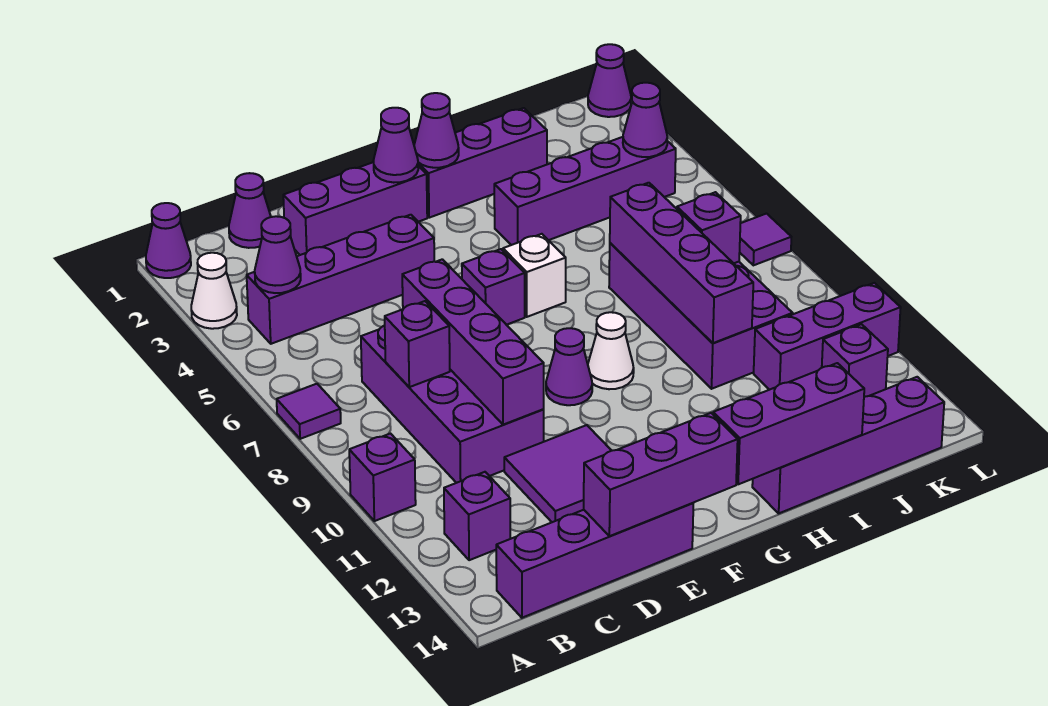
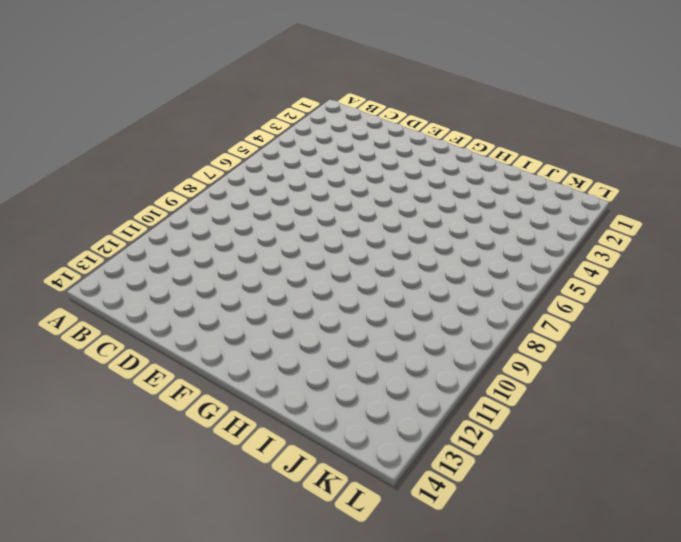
none -> purple cone A1 level 1
none -> white cone A3 level 1
none -> purple tile A7 level 1
none -> purple brick A10 level 1

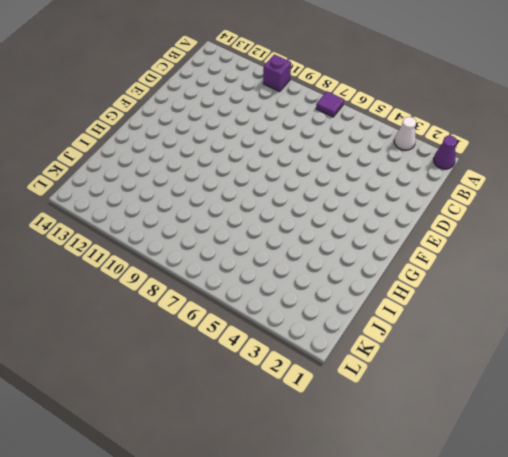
none -> purple brick B4:E4 level 1
none -> purple brick B12 level 1
none -> purple brick B14:E14 level 1
none -> purple cone C1 level 1

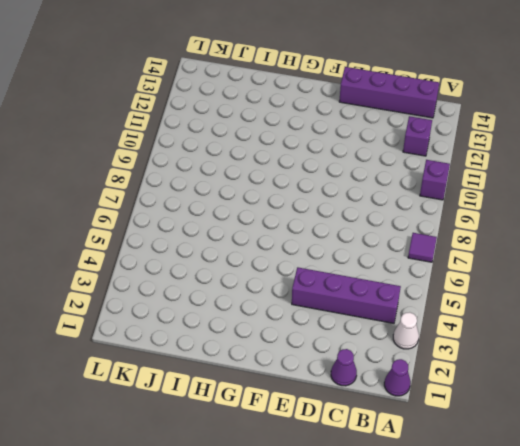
none -> purple brick C7:D10 level 1
none -> purple brick D2:F2 level 1
none -> purple tile D11:E12 level 1
none -> purple brick F6 level 1

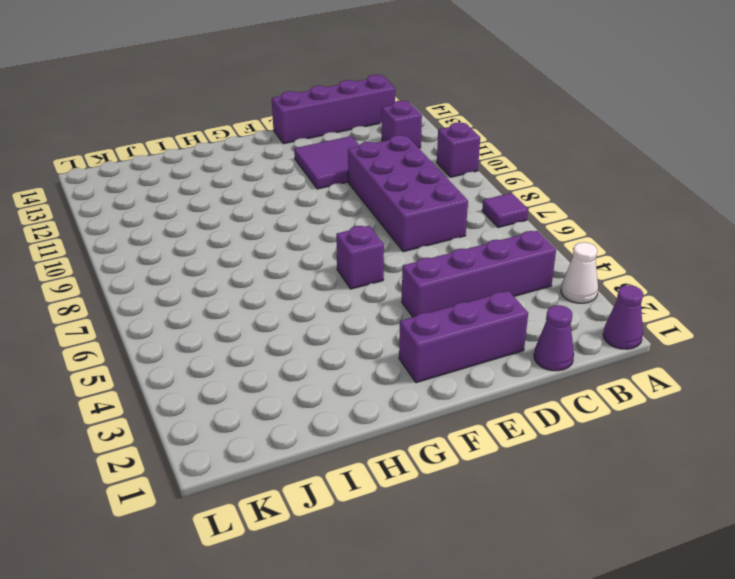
none -> purple cone F9 level 1
none -> purple brick G2:I2 level 1
none -> white brick G6 level 1
none -> white cone G9 level 1

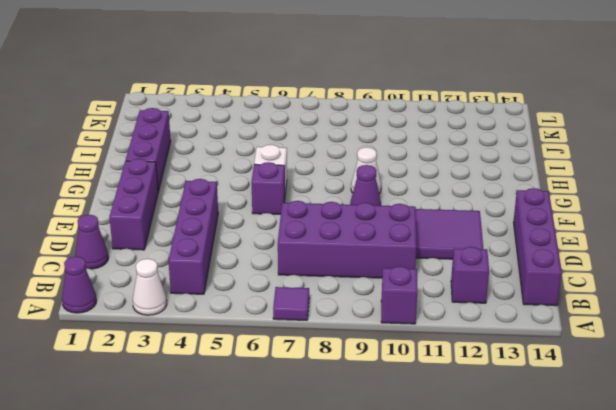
none -> purple brick H4:K4 level 1
none -> purple brick H14:K14 level 1
none -> purple brick I7:J10 level 1
none -> purple brick J11:L11 level 1

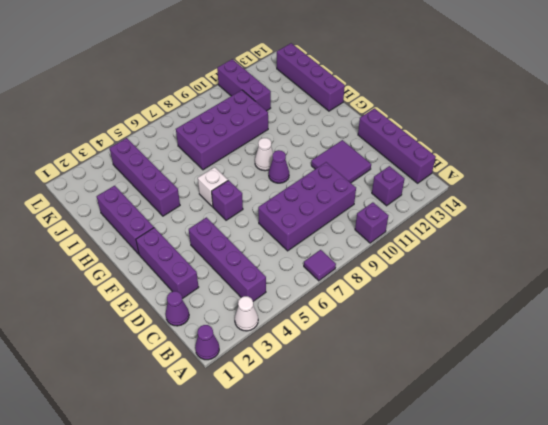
none -> purple brick K12 level 1
none -> purple cone L1 level 1
none -> purple tile L7 level 1
none -> purple cone B4 level 2

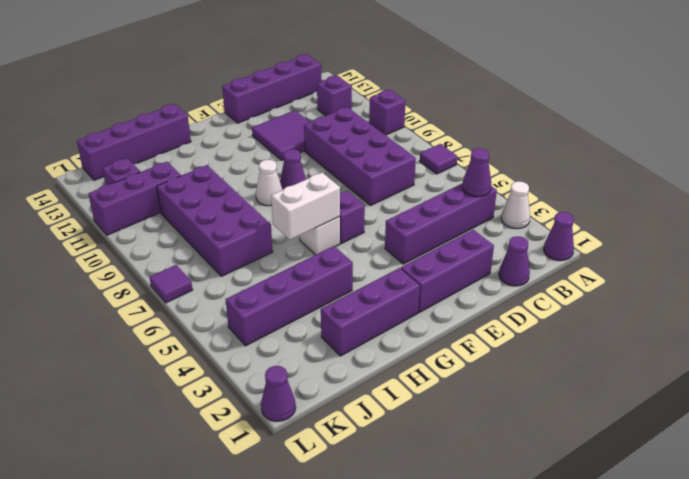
white brick G6:H6 level 2 -> none
none -> purple brick C8 level 2
none -> purple brick D7:D10 level 2
none -> purple brick D14:F14 level 2
none -> purple cone F2 level 2

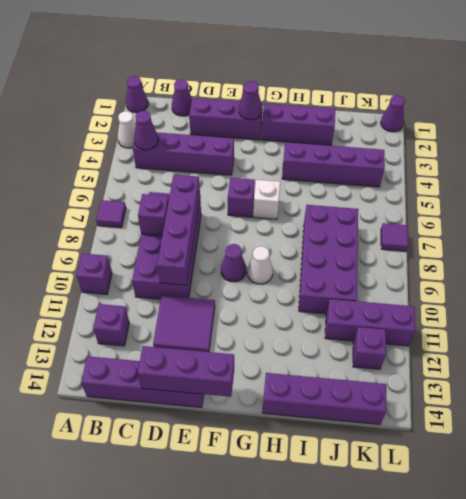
none -> purple cone G2 level 2
none -> purple brick G14:I14 level 2
none -> purple brick I7:I10 level 2
none -> purple brick J8 level 2

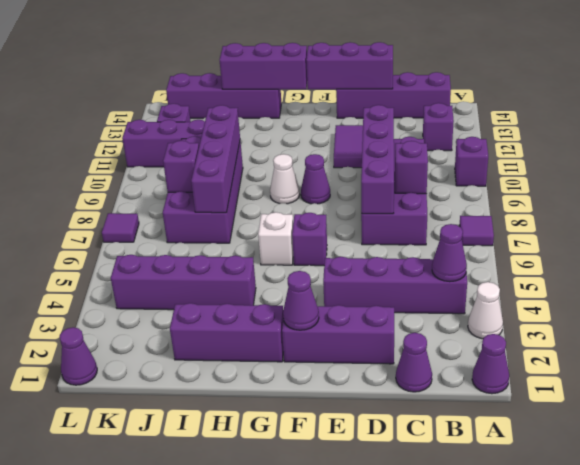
none -> purple cone G2 level 2
none -> purple cone K4 level 2

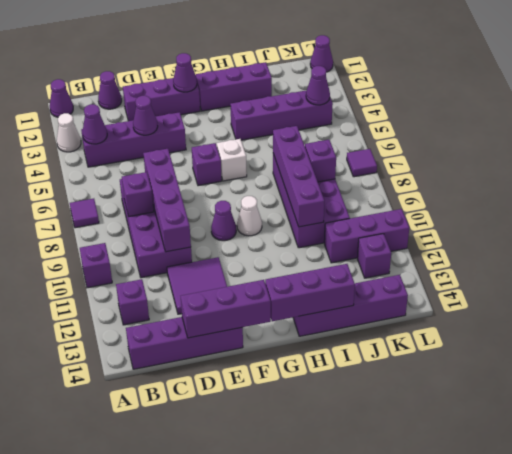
purple cone D4 level 2 -> purple cone G2 level 2

